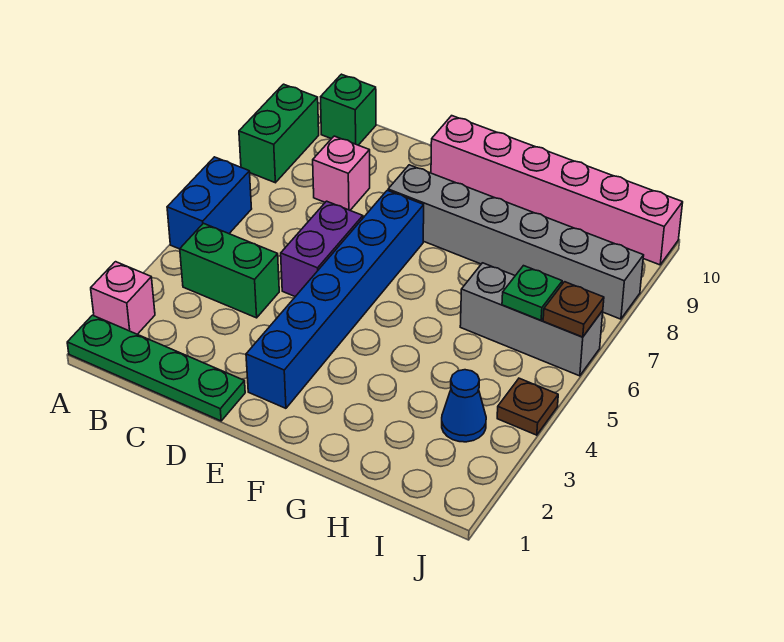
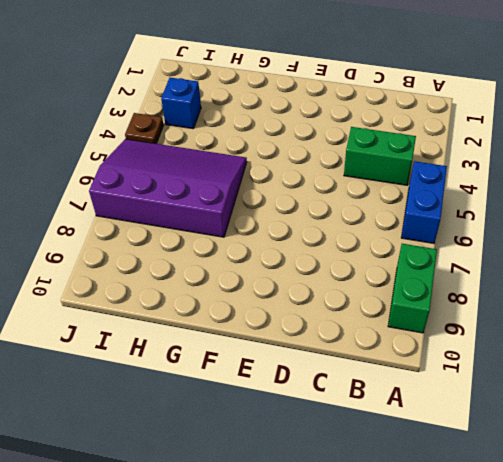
purple slope G5:J7 level 1 top 7 -> grey brick H6:J6 level 1
blue brick I3 level 1 -> blue cone I3 level 1
none -> green plate A1:D1 level 1
none -> pink brick A2 level 1
none -> green brick B10 level 1

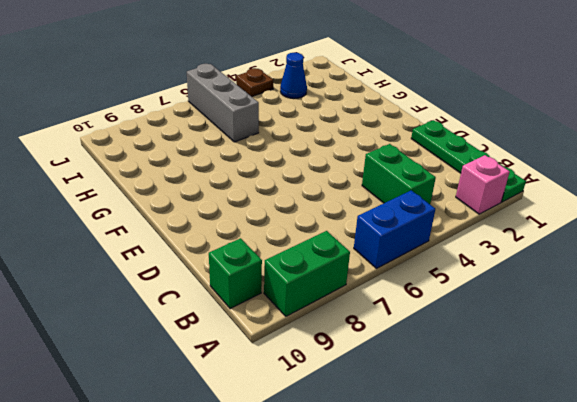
none -> pink brick C8 level 1
none -> purple brick D5:D6 level 1
none -> blue brick E2:E7 level 1

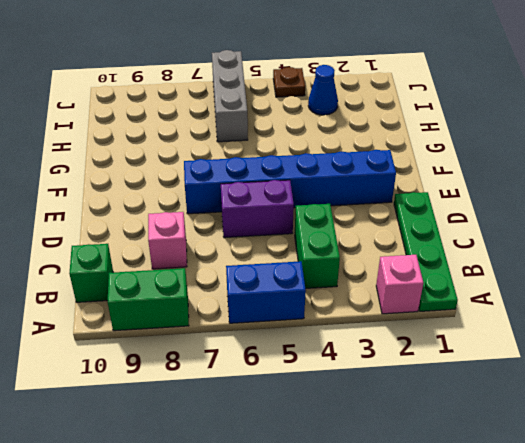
none -> grey brick E8:J8 level 1
none -> pink brick E10:J10 level 1
none -> green plate I6 level 2

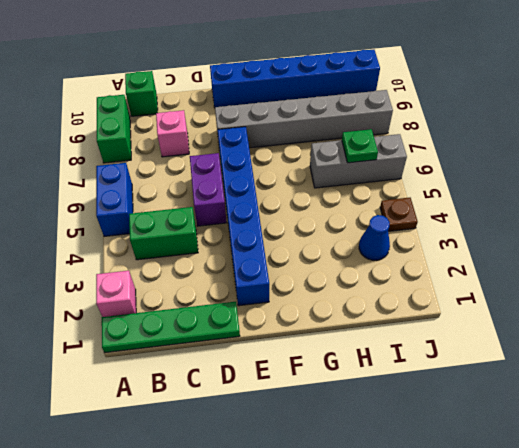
blue brick E10:J10 level 1 -> pink brick E10:J10 level 1
none -> brown plate J6 level 2

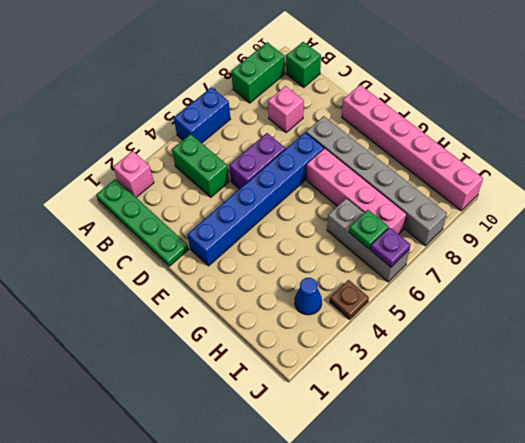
pink brick F7:I7 level 1 -> none
purple plate J6 level 2 -> brown plate J6 level 2

